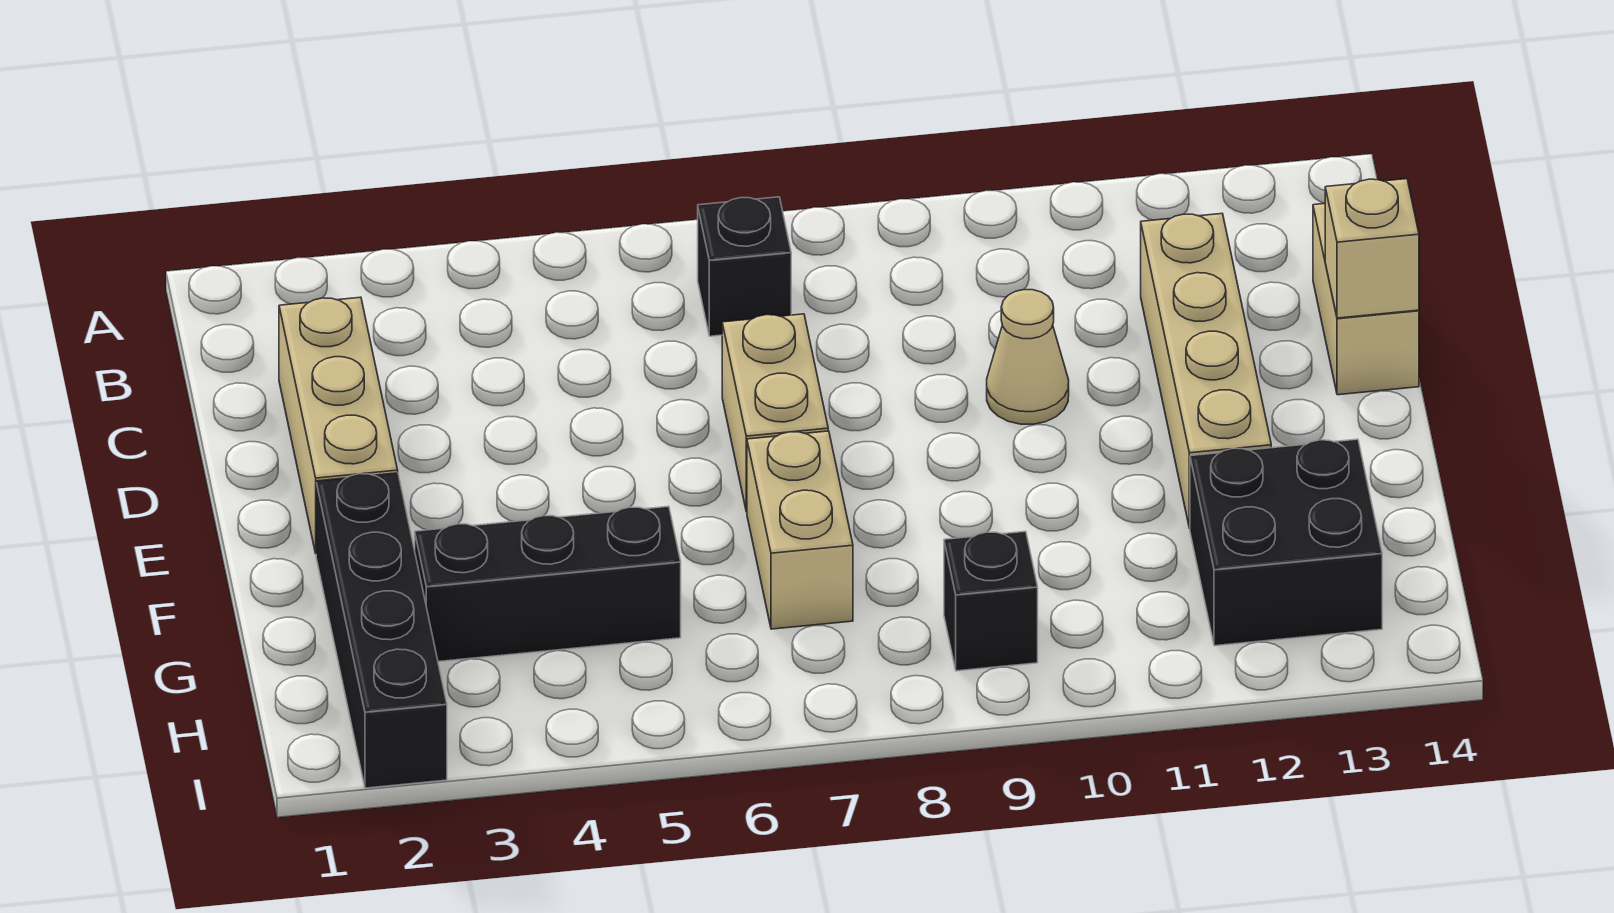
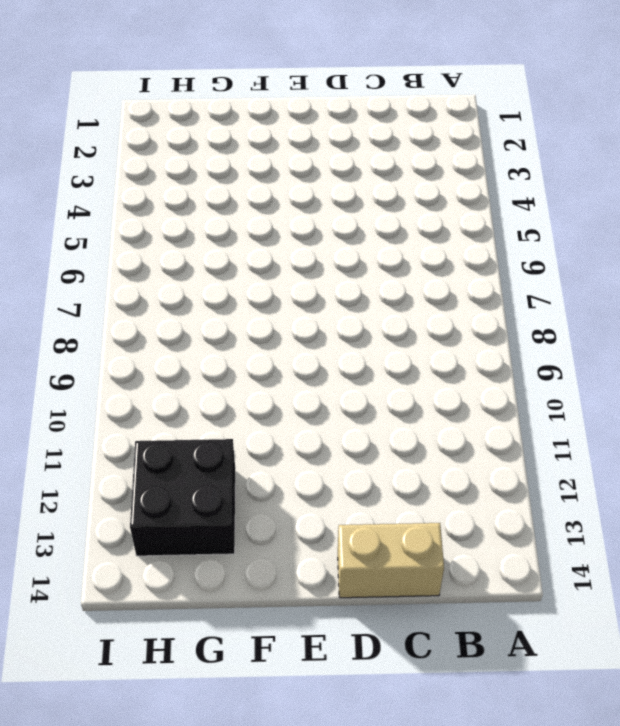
none -> black brick B7 level 1
none -> tan brick C2:E2 level 1
none -> tan brick C12:F12 level 1

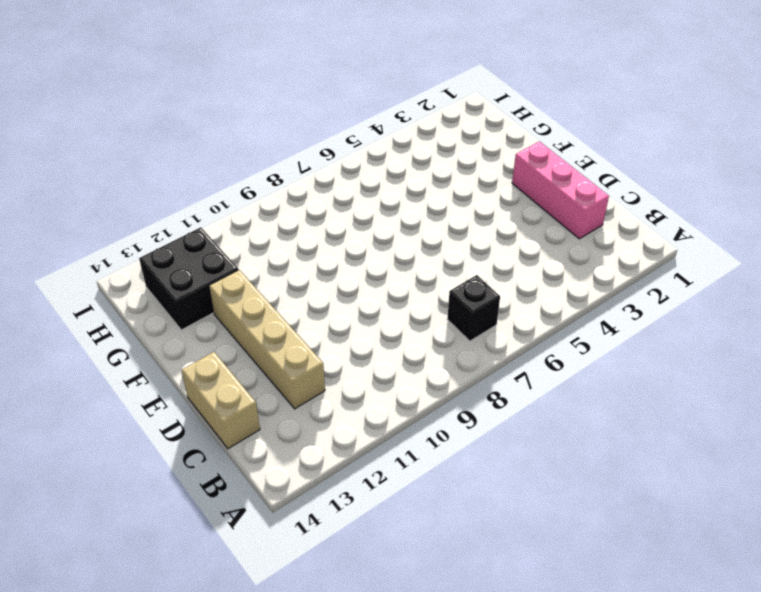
pink brick C2:E2 level 1 -> tan brick C2:E2 level 1
none -> tan brick D7:E7 level 1
none -> tan cone D10 level 1
none -> black brick F2:I2 level 1

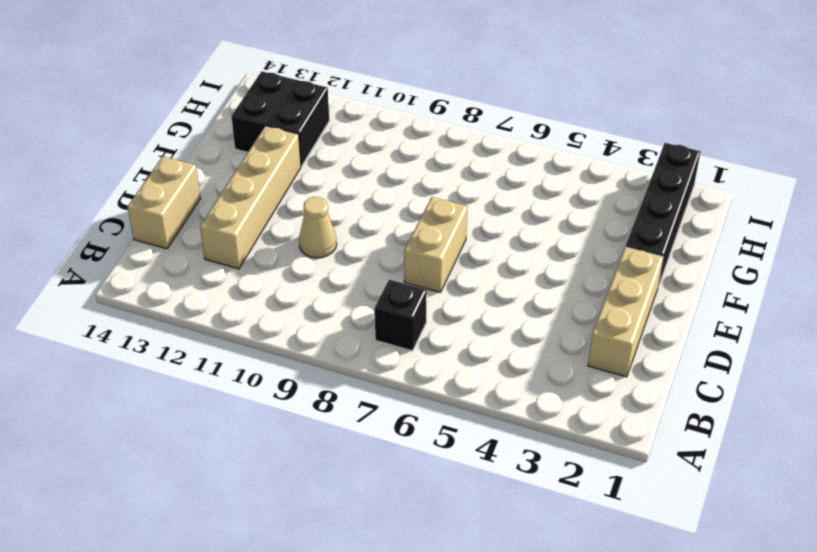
none -> tan brick F7:G7 level 1
none -> black brick G3:G5 level 1
none -> black brick H9 level 1

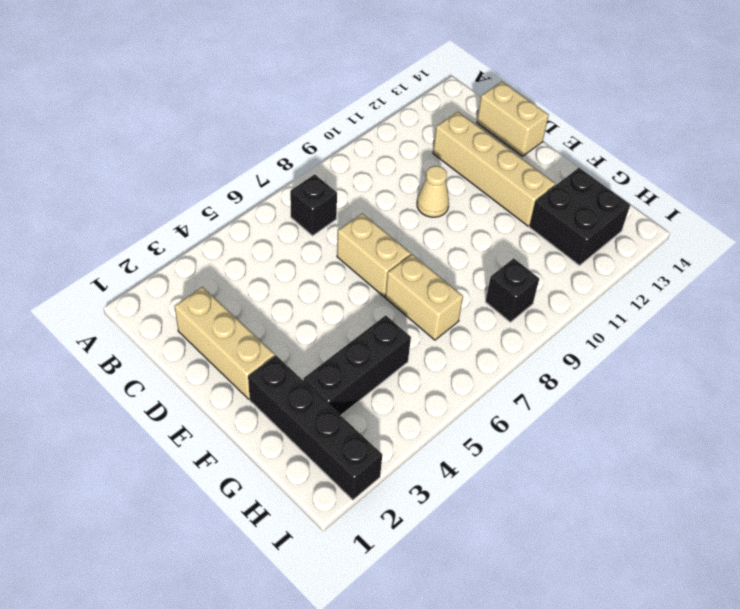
none -> tan brick D14 level 2

